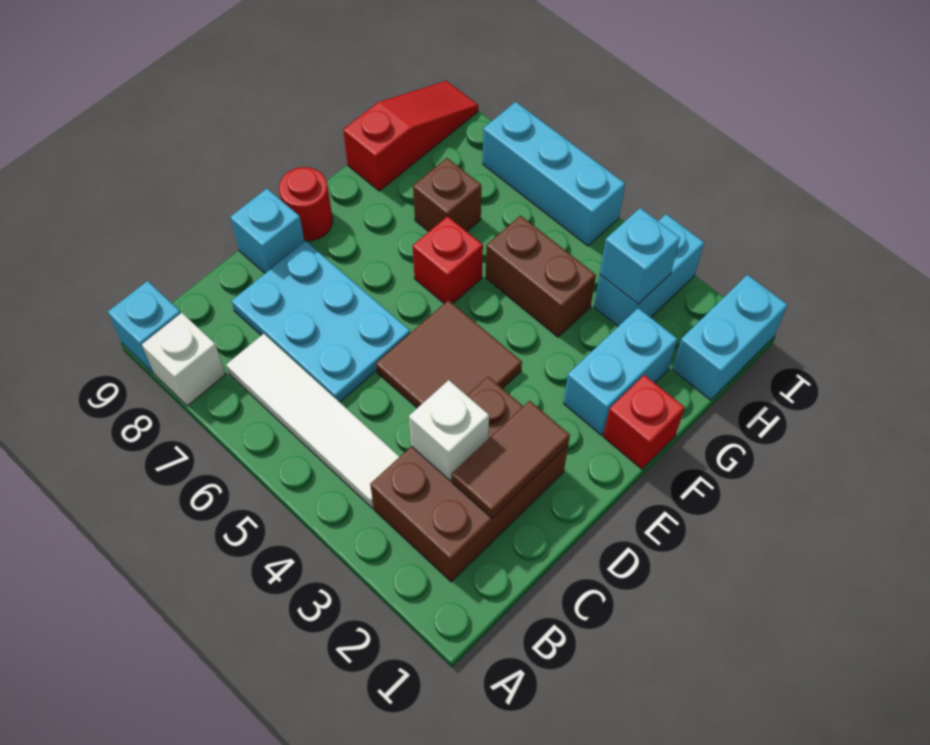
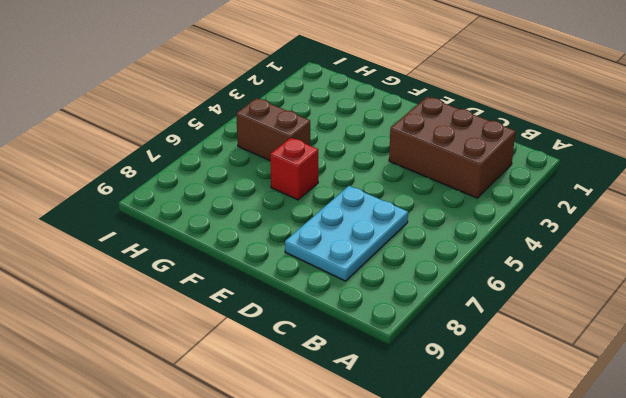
brown brick G5:H5 level 1 -> brown brick G4:G5 level 1
none -> white brick A8 level 1
none -> cyan brick A9 level 1
none -> white tile B4:B7 level 1

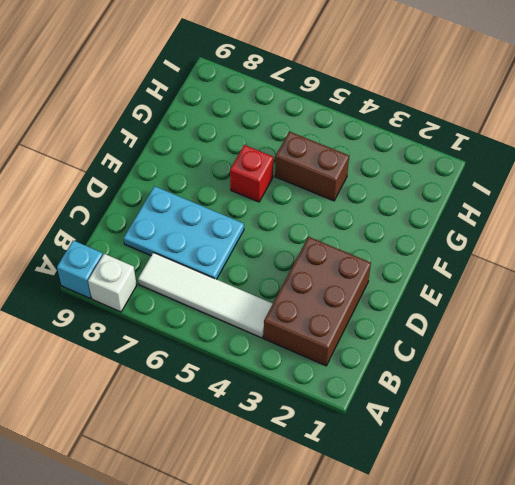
none -> brown tile D4:E5 level 1
none -> cyan brick D9 level 1
none -> red round brick E9 level 1

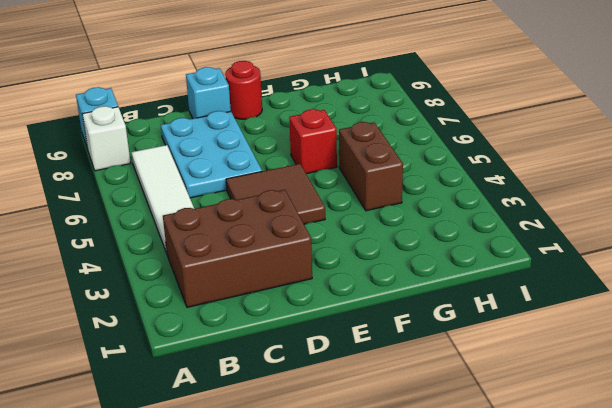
none -> red brick F1 level 1
none -> cyan brick F2:G2 level 1
none -> brown brick G7 level 1

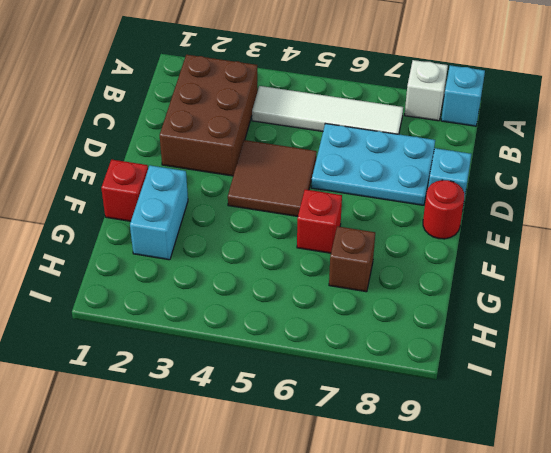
none -> brown brick G4:G5 level 1
none -> red slope G9:I9 level 1 top G
none -> cyan brick H1:I1 level 1

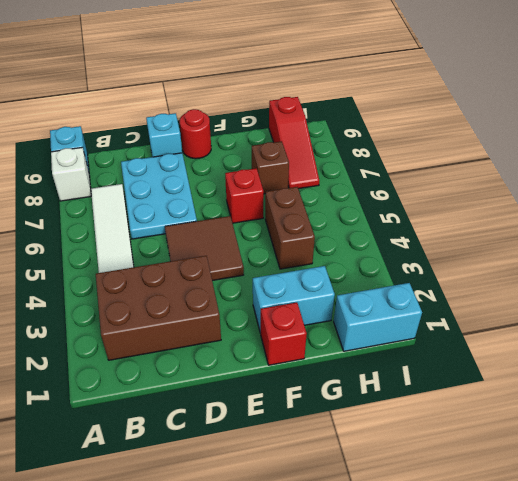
red slope H7:H9 level 1 top 9 -> red slope G9:I9 level 1 top G
none -> cyan brick H3:I3 level 1
none -> cyan brick I5:I7 level 1
none -> brown tile C2:D2 level 2

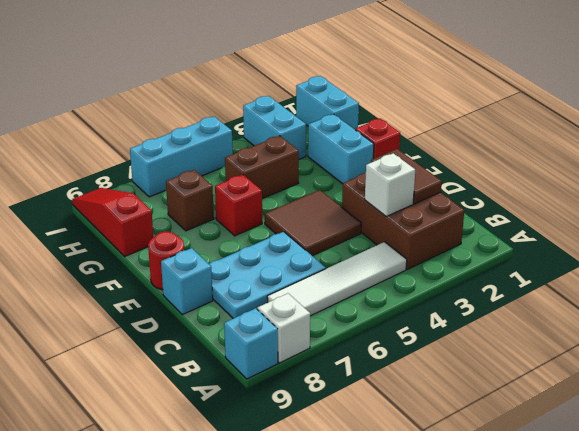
none -> cyan brick H3 level 2

